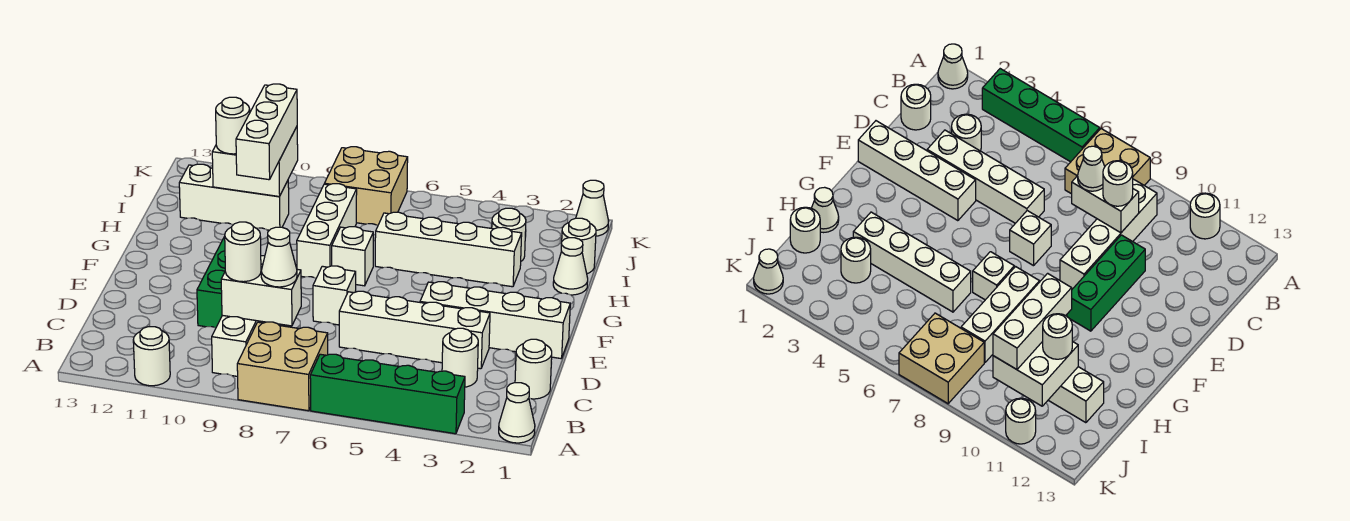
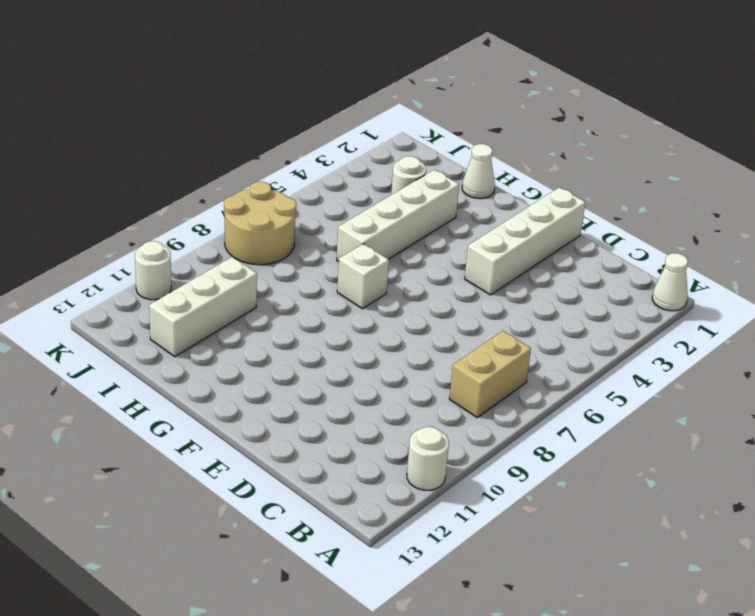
tan brick B7:B8 level 1 -> tan brick A7:B8 level 1
tan round brick J7:K8 level 1 -> tan brick J7:K8 level 1
none -> green brick A3:A6 level 1
none -> white brick B9:E9 level 1
none -> white round brick C1 level 1

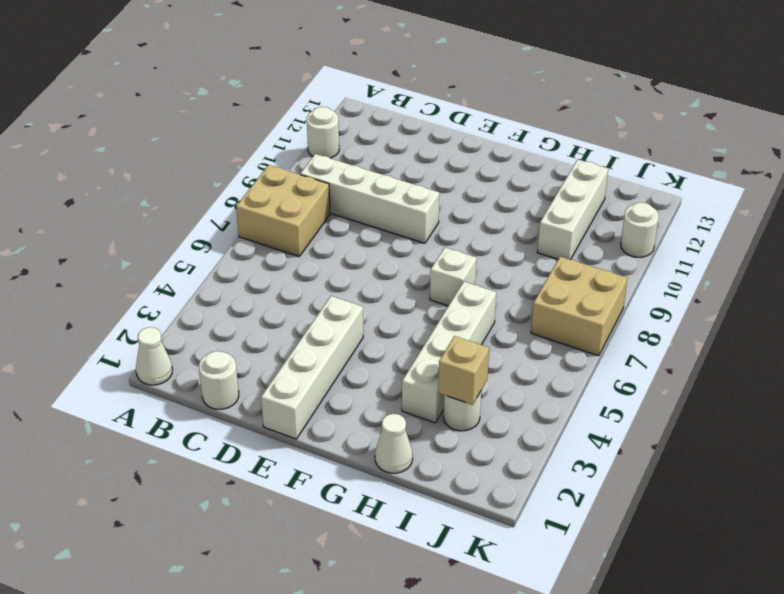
tan brick I3 level 2 -> none
none -> green brick A3:A6 level 1
none -> white round brick C3 level 1
none -> white brick D3:D6 level 1

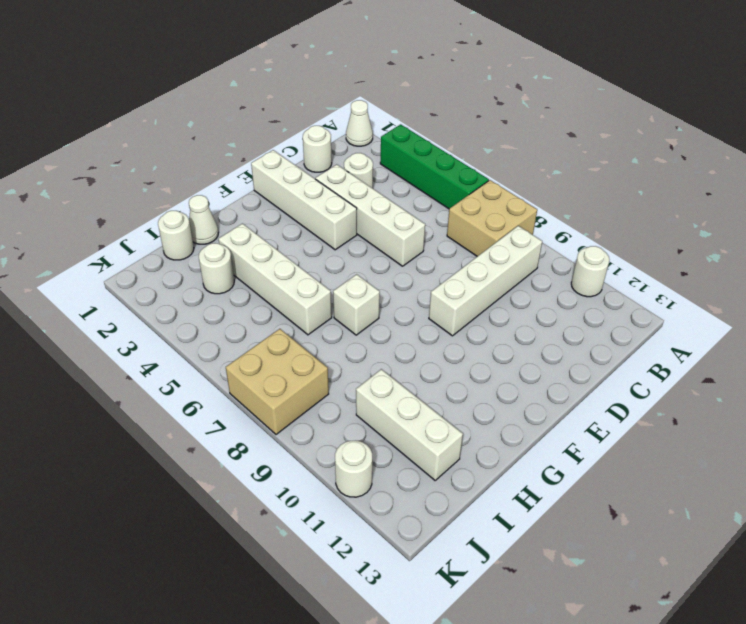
none -> green brick D10:F10 level 1
none -> white brick E7 level 1
none -> white brick G8:I8 level 1

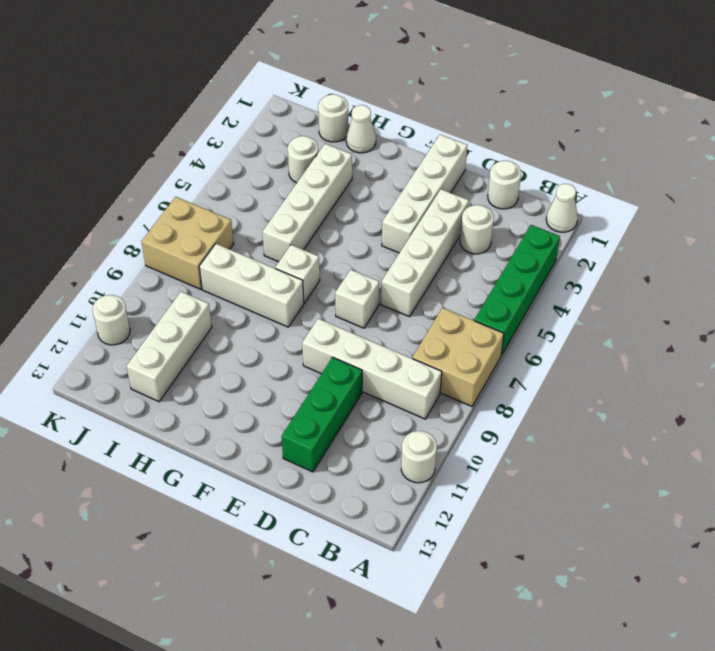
green brick D10:D12 level 1 -> green brick D10:F10 level 1
none -> white cone K1 level 1
none -> white brick C8:C9 level 2
none -> white brick I10:J11 level 2

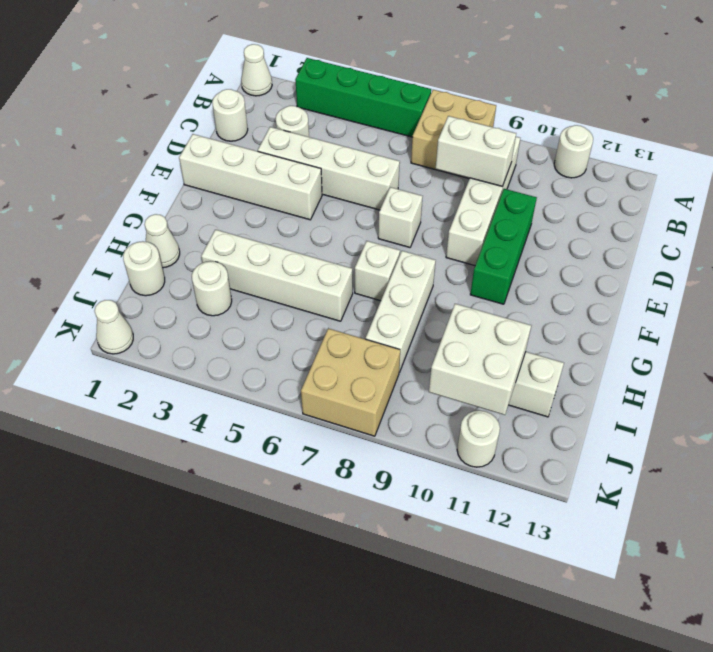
none -> white cone C8 level 3
none -> white round brick C9 level 3
none -> white brick H10:J10 level 3

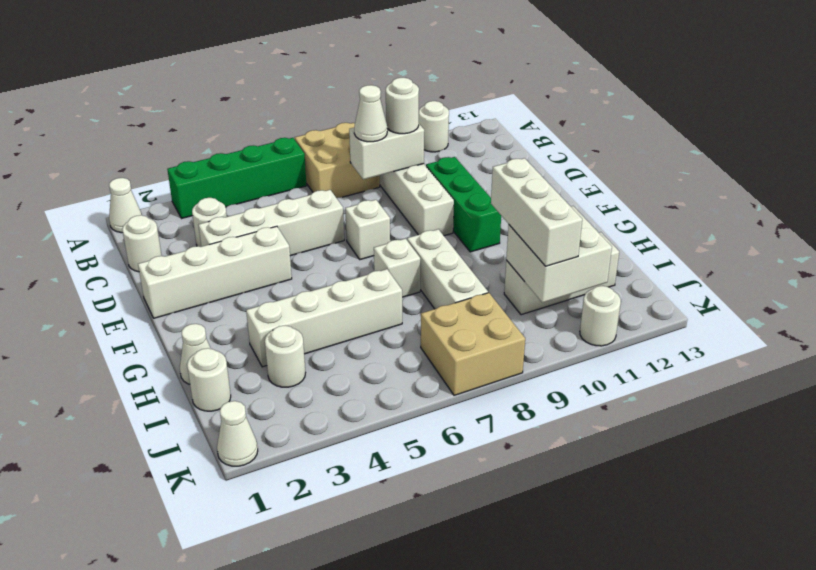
none -> white round brick I11 level 3

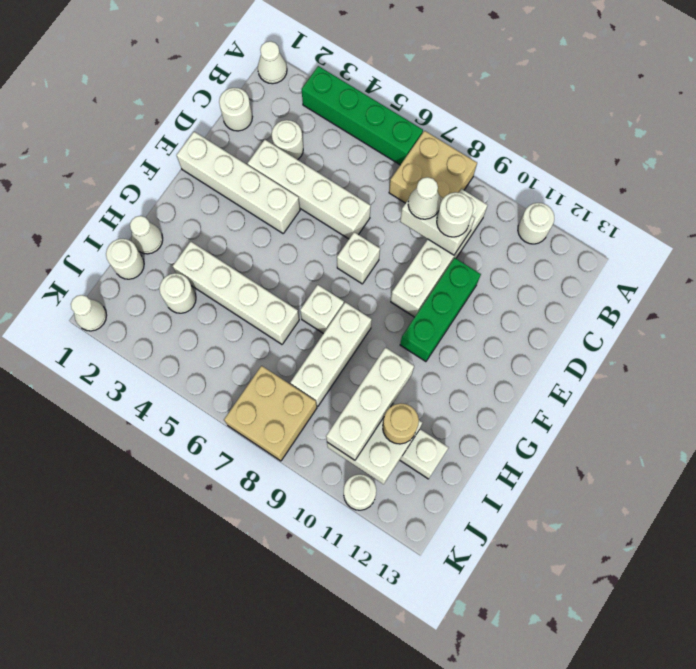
tan round brick I11 level 3 -> white round brick I11 level 3

